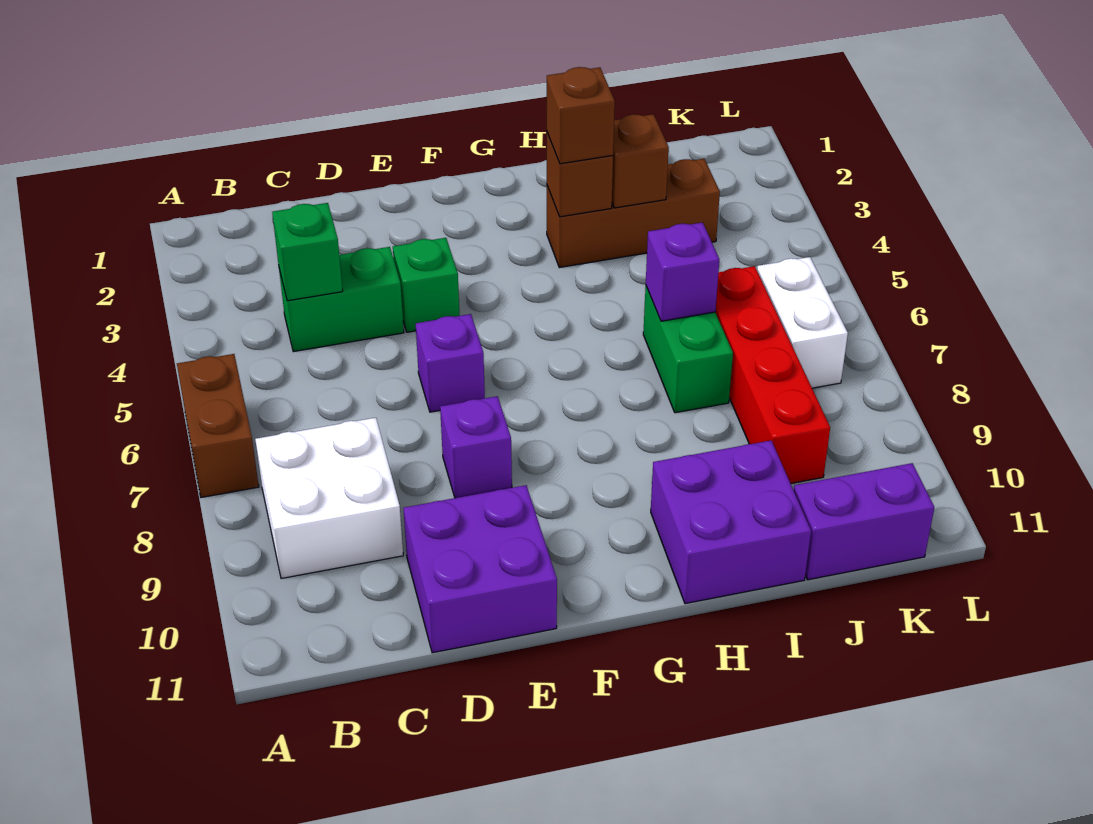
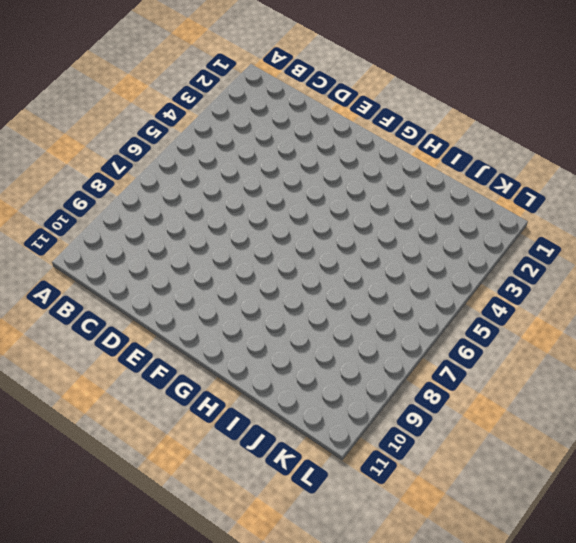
none -> brown brick A6:A7 level 1
none -> white brick B8:C9 level 1
none -> green brick C4:D4 level 1

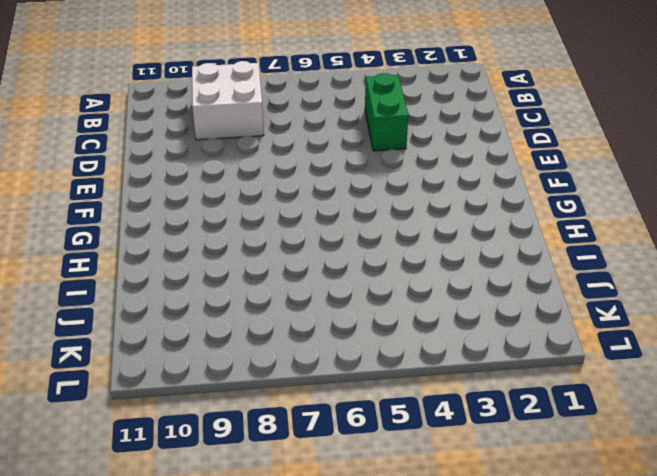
none -> brown brick A6:A7 level 1
none -> purple brick D10:E11 level 1
none -> green brick E4 level 1

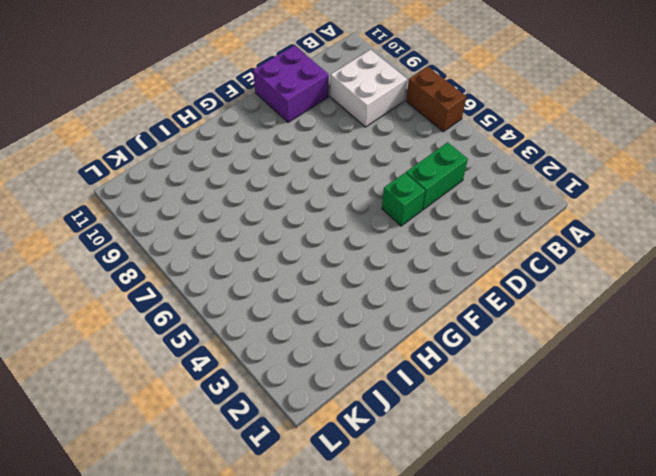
none -> purple brick E6 level 1
none -> purple brick E8 level 1
none -> brown brick H3:J3 level 1

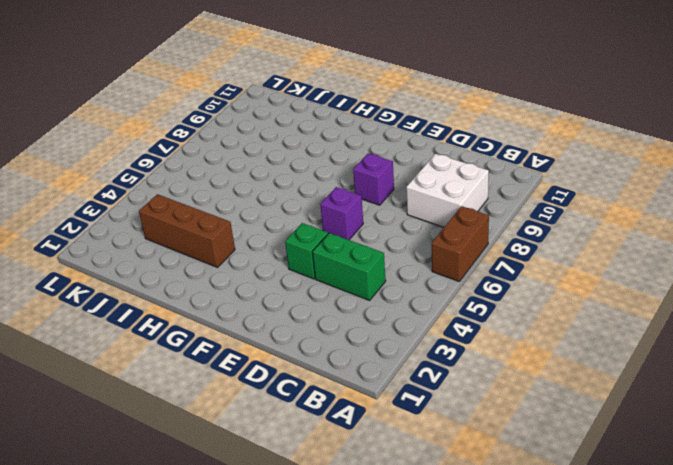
none -> purple brick D10:E11 level 1
none -> purple brick H10:I11 level 1
none -> green brick I6:I7 level 1

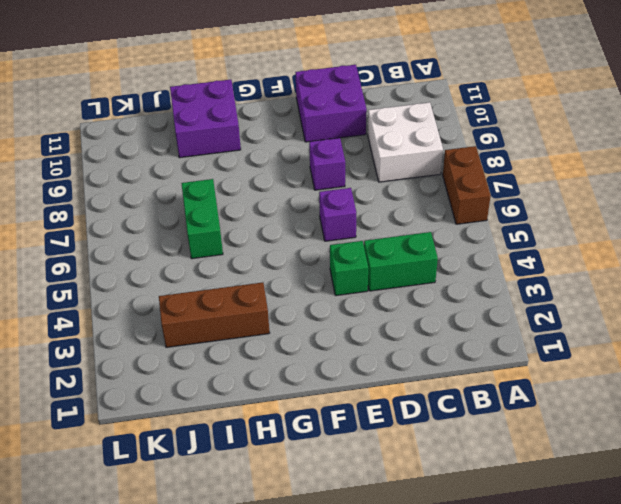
none -> red brick J6:J9 level 1
none -> purple brick J11:K11 level 1
none -> white brick K6:K7 level 1

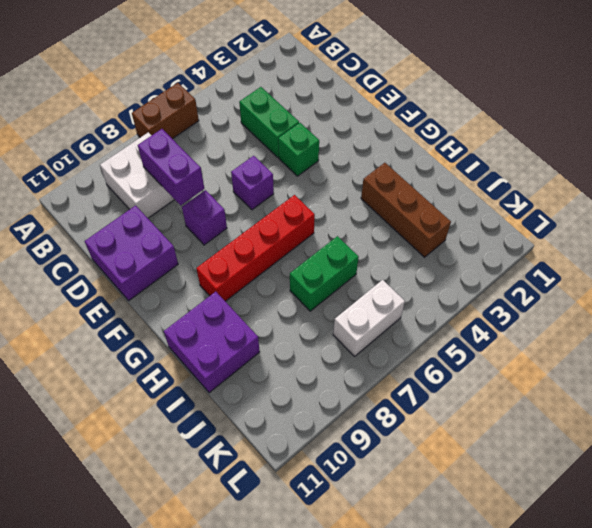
purple brick C8:D8 level 2 -> purple brick J11:K11 level 1
red brick G6:G9 level 1 -> red brick J6:J9 level 1
none -> green brick C4 level 2
none -> brown brick H3 level 2
none -> brown brick I3 level 2

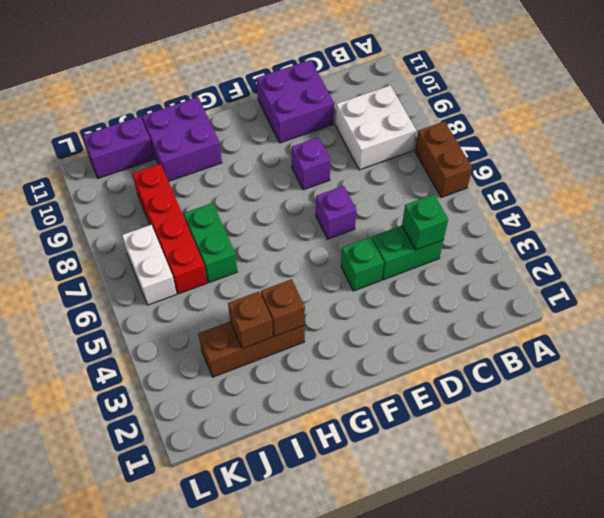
none -> purple brick I6 level 2
none -> brown brick H3 level 3

